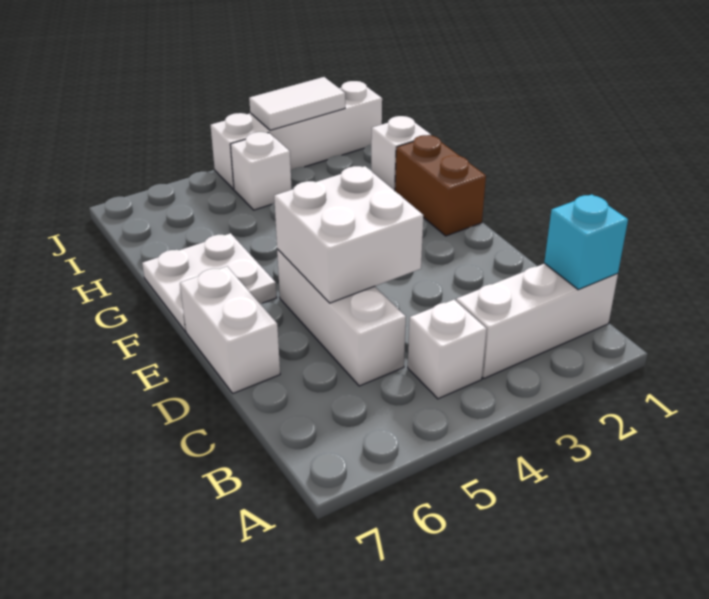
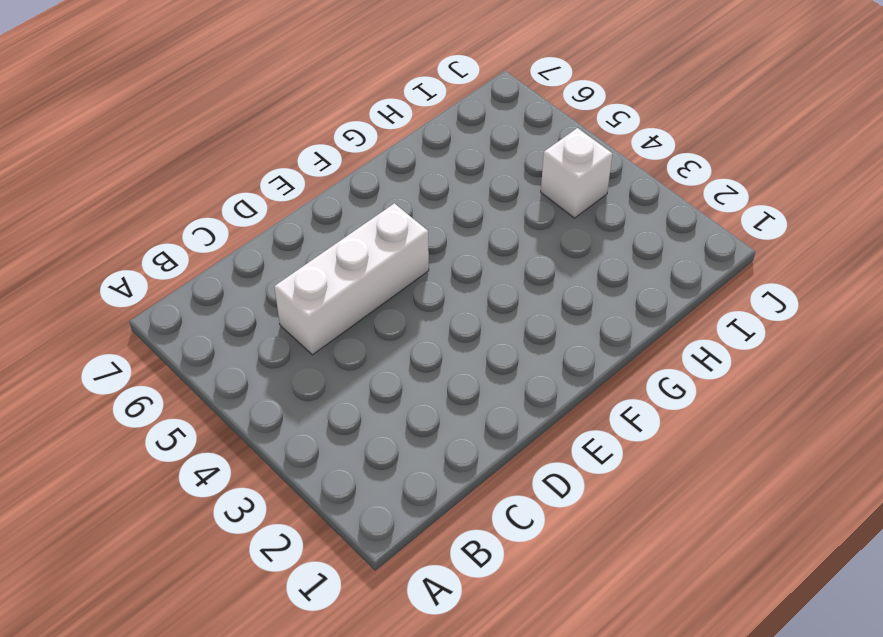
none -> white brick B1:B3 level 1
none -> white brick B4 level 1
none -> white brick D7:E7 level 1

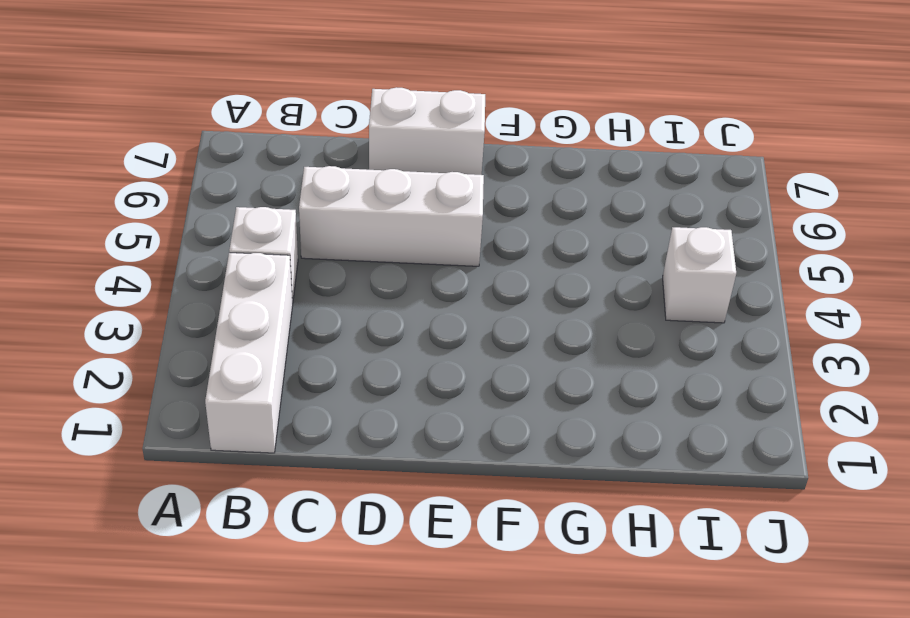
none -> brown brick F1:G1 level 1
none -> white plate F6:G7 level 1
none -> white brick H1 level 1

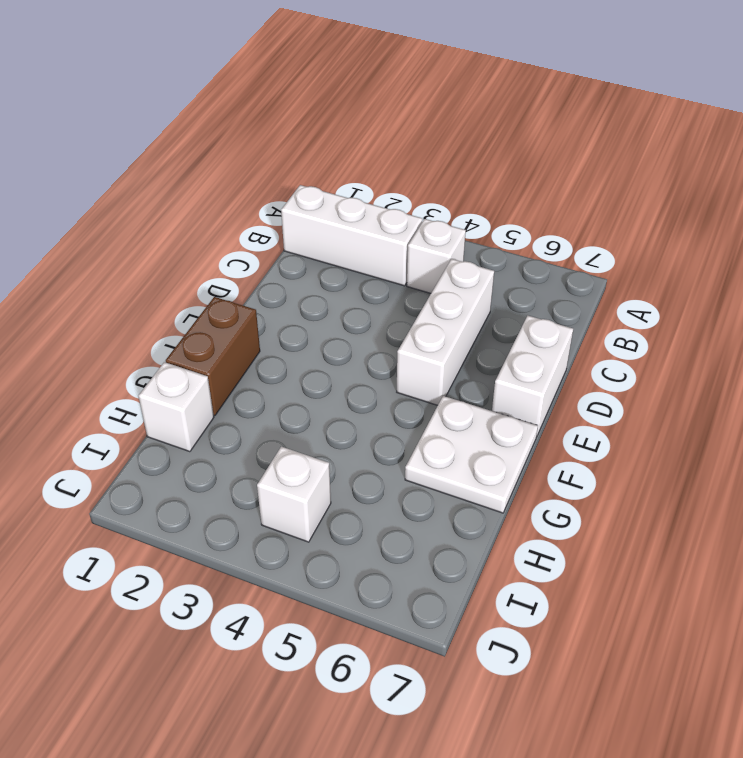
none -> white brick J1:J4 level 1
none -> cyan brick B1 level 2
none -> white brick D4:E5 level 2

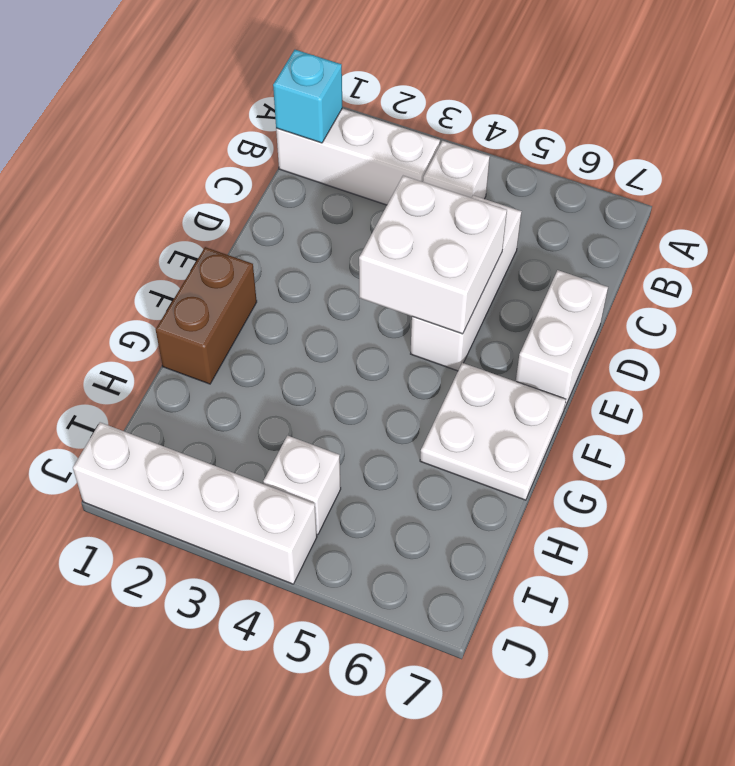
none -> white brick H1 level 1
none -> white tile J2:J3 level 2

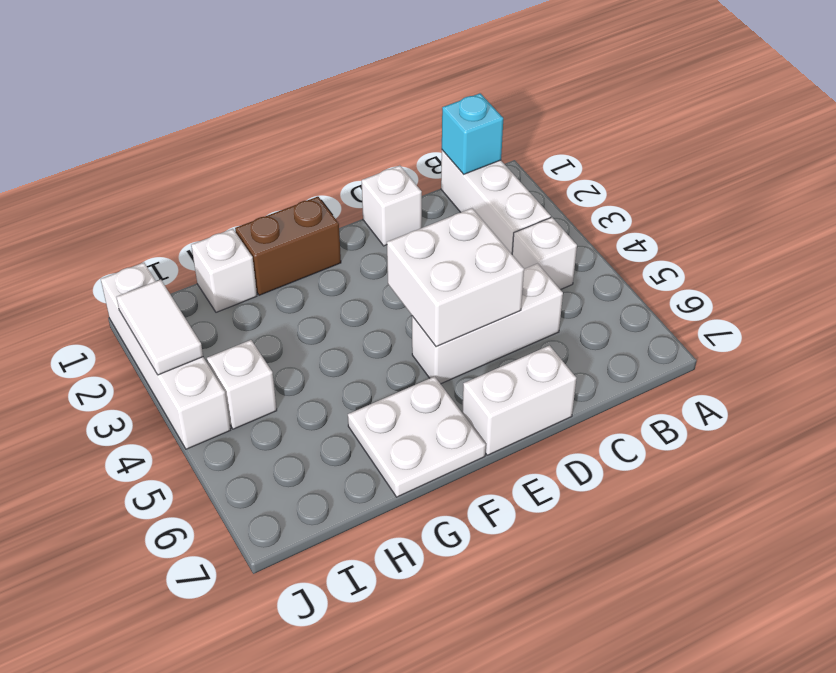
white brick D1 level 1 -> none

